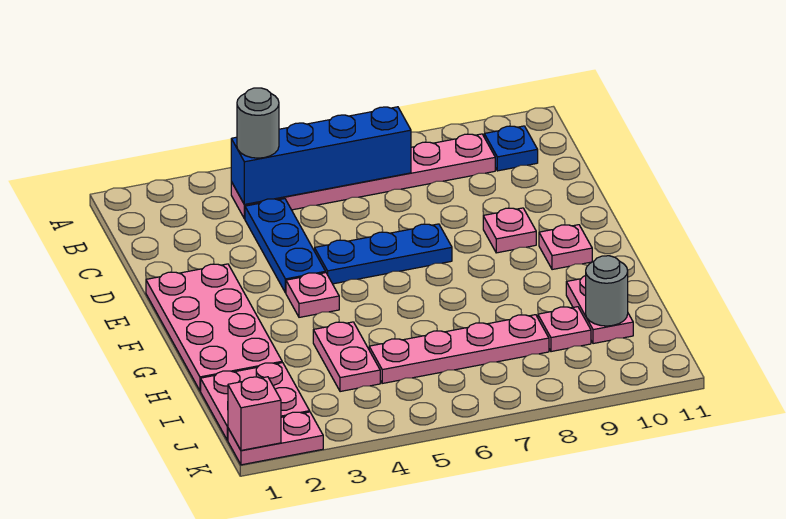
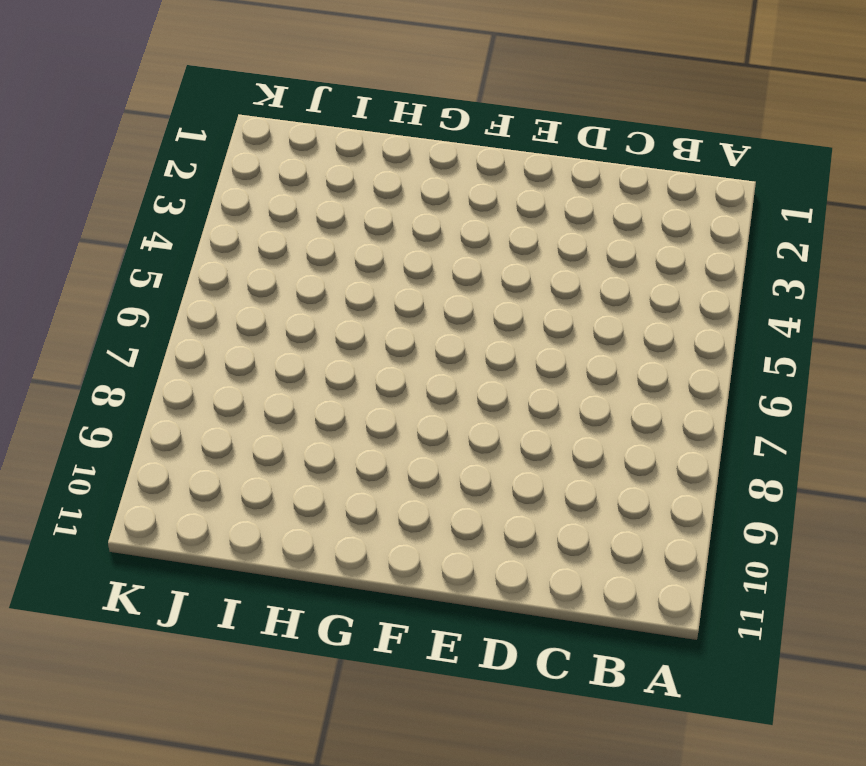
none -> pink plate B4:B9 level 1
none -> blue plate B10 level 1
none -> blue plate C4:E4 level 1

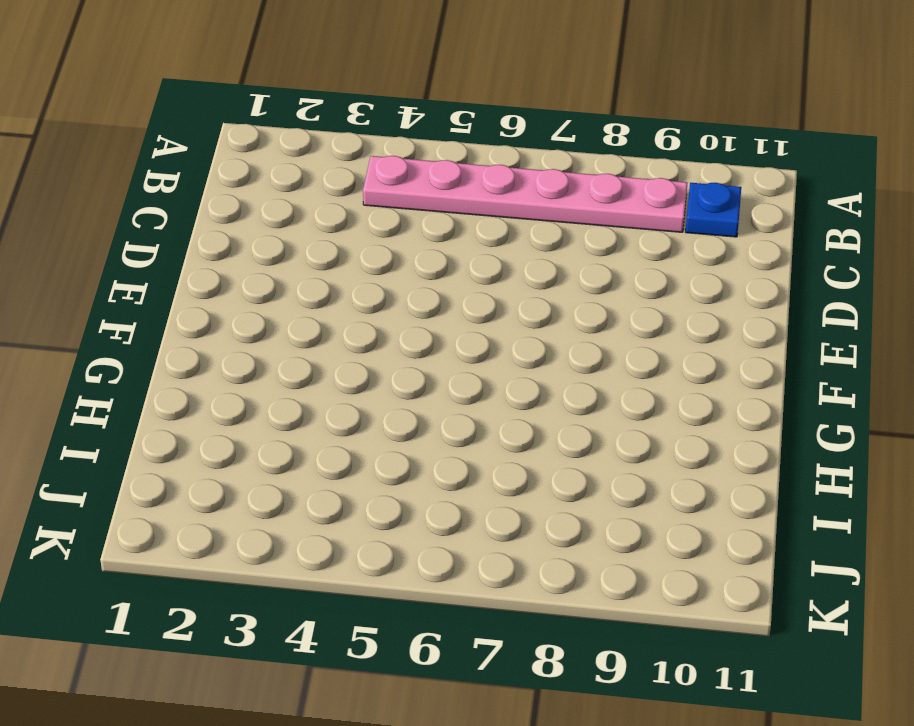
none -> blue plate C4:E4 level 1
none -> pink plate E1:H2 level 1
none -> blue plate E5:E7 level 1

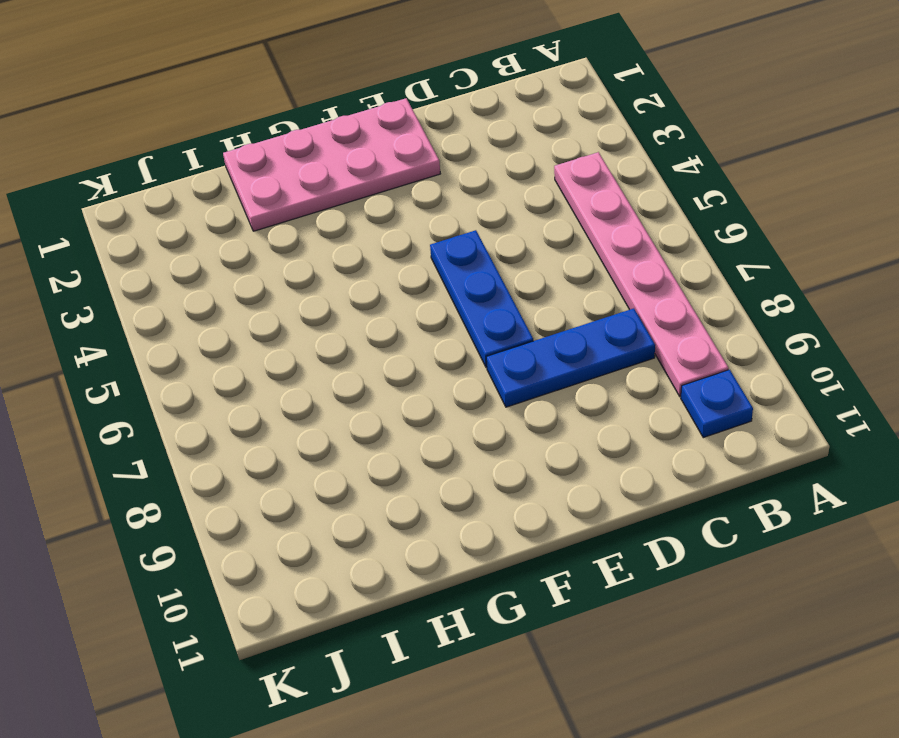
blue plate C8:E8 level 1 -> blue plate C4:E4 level 1
none -> pink plate E9 level 1
none -> pink plate F4 level 1
none -> pink plate F10 level 1

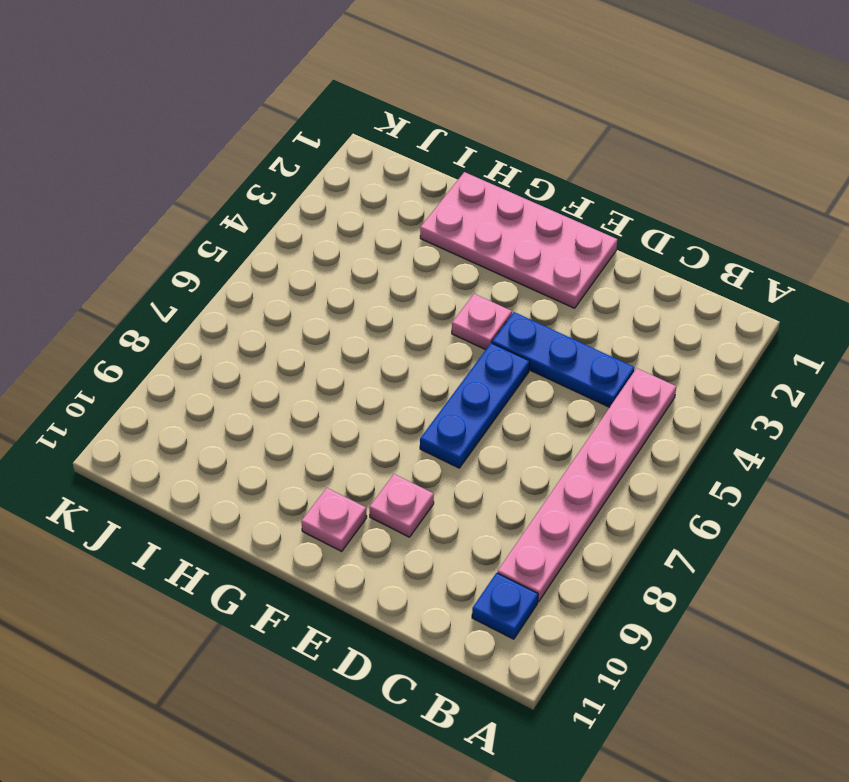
none -> pink plate H4:I4 level 1
none -> pink plate H10:I10 level 1
none -> pink plate I1:J2 level 1

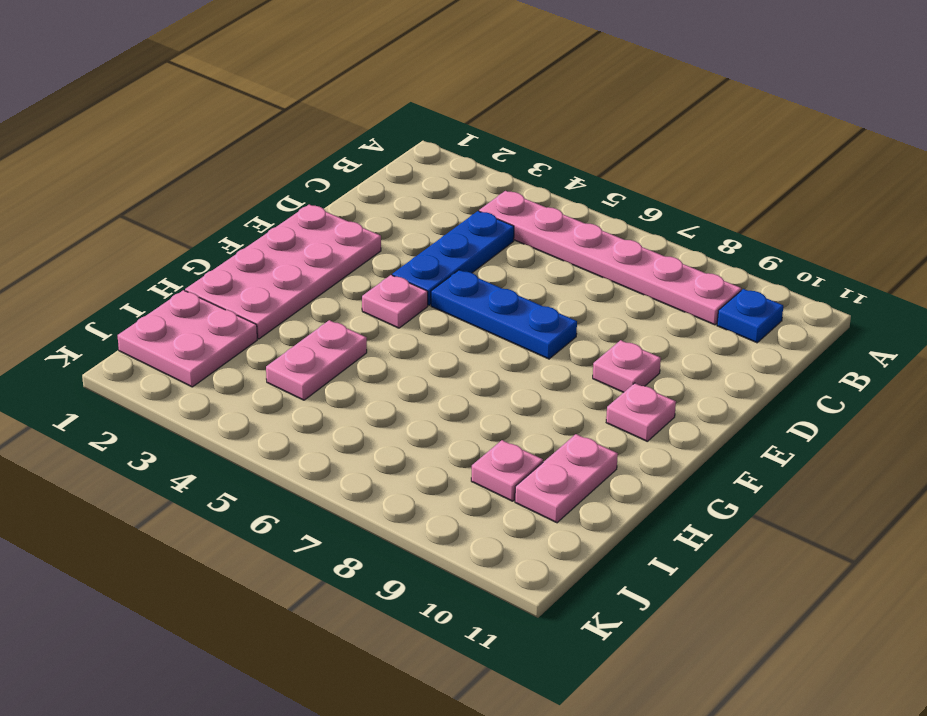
none -> pink plate I5:I8 level 1
none -> pink plate K1:K2 level 1
none -> blue brick B4:B7 level 2

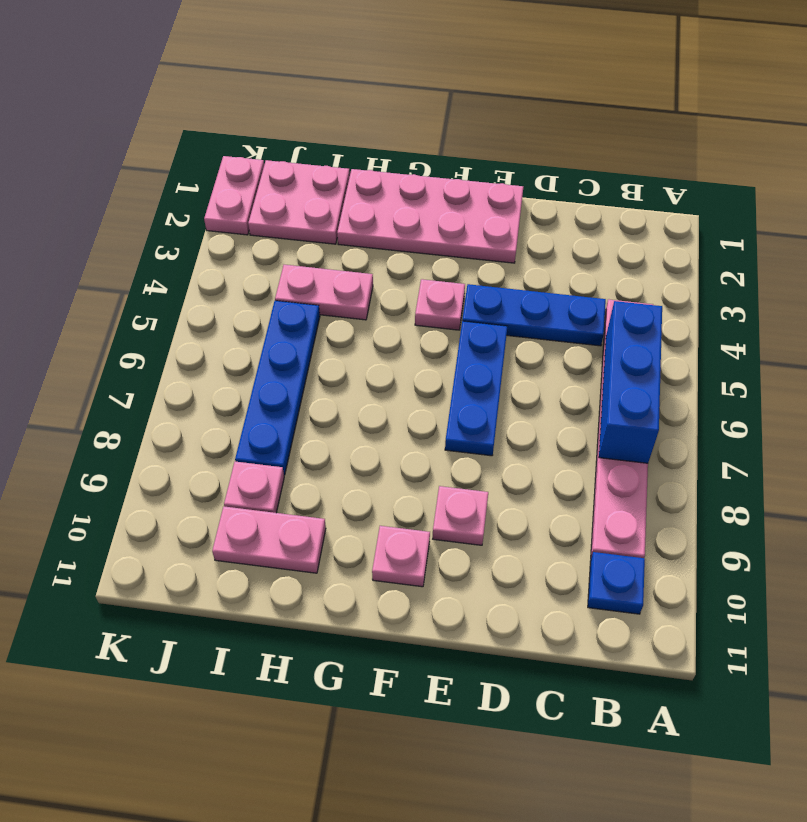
blue brick B5:B7 level 2 -> blue brick B4:B7 level 2
blue plate I5:I8 level 1 -> pink plate I5:I8 level 1
none -> grey round brick I10 level 2
none -> pink brick K1 level 2
none -> grey round brick B4 level 3

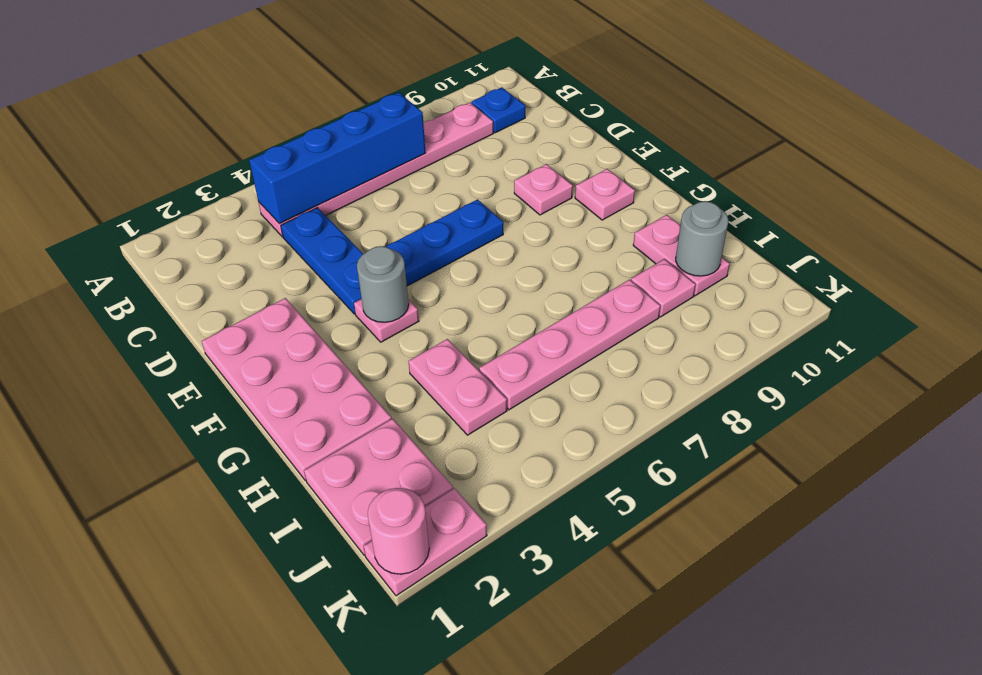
grey round brick F4 level 2 -> grey round brick B4 level 3
pink round brick K1 level 2 -> pink brick K1 level 2

